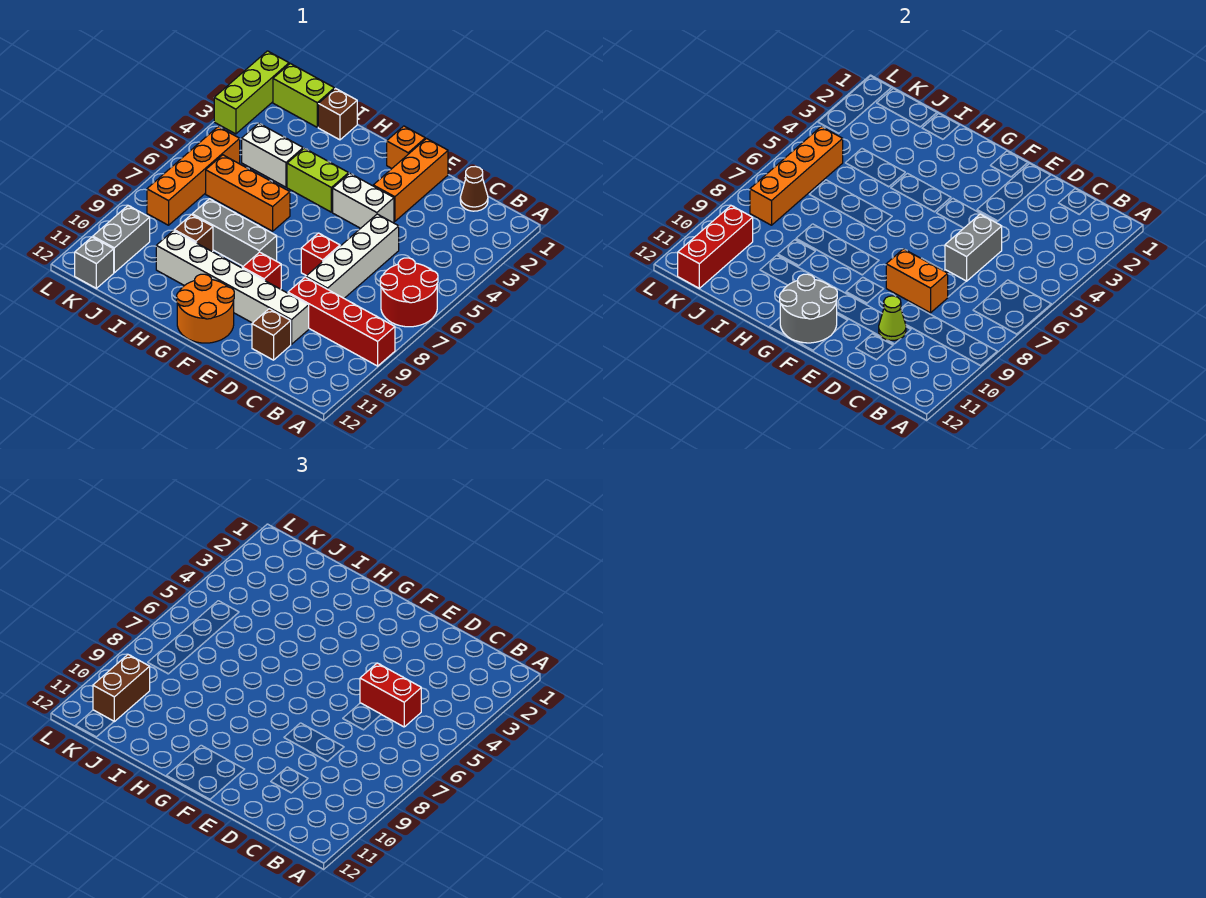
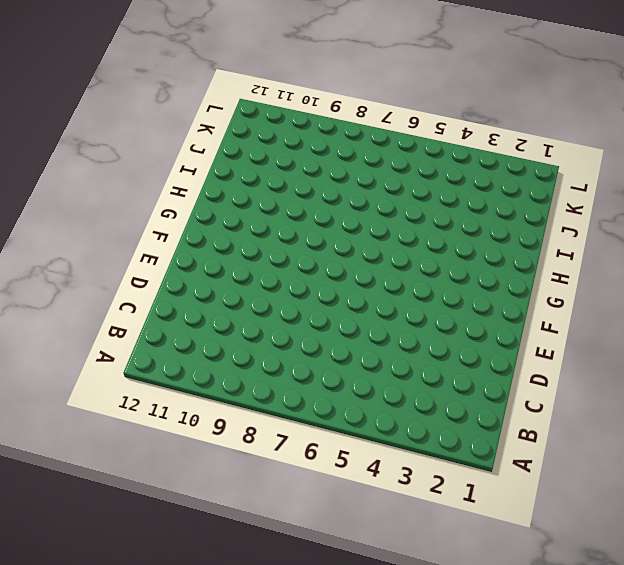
none -> red round brick A6:B7 level 1
none -> red brick A9:D9 level 1
none -> brown cone C1 level 1
none -> white brick D5:D8 level 1

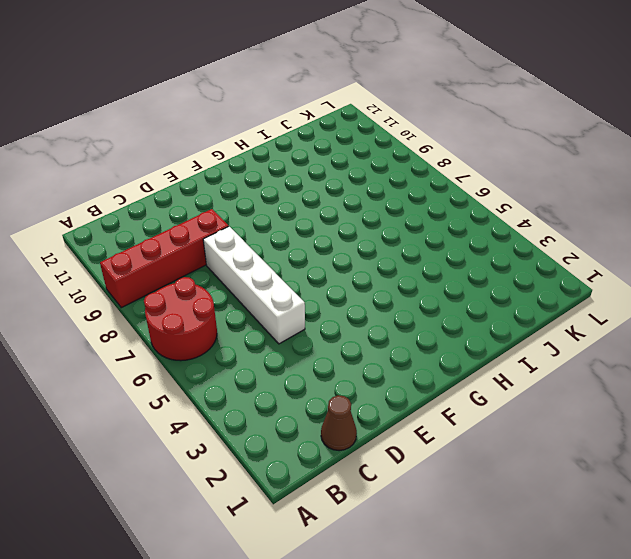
none -> white brick D10:I10 level 1
none -> brown brick D11 level 1
none -> orange brick E1:E3 level 1
none -> white brick E4:F4 level 1

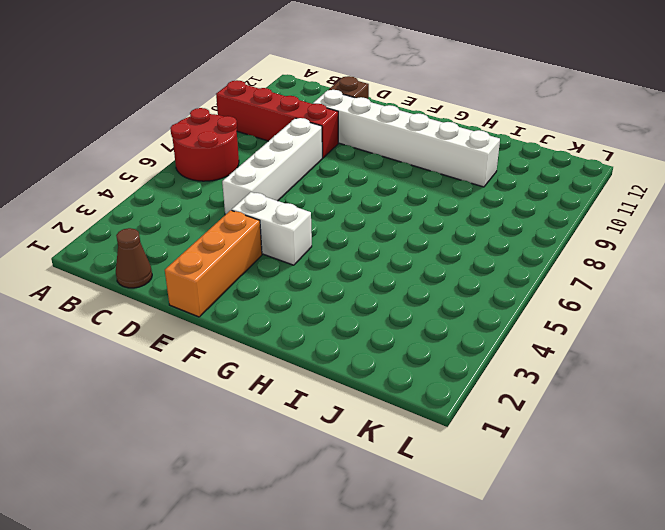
none -> red brick E7 level 1
none -> orange brick F1 level 1
none -> red brick F9 level 1
none -> orange round brick F11:G12 level 1

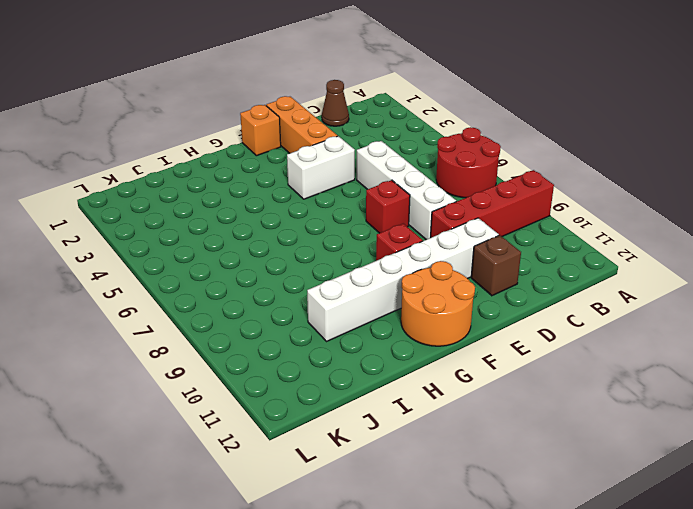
none -> lime brick G4:H4 level 1
none -> grey brick G8:I8 level 1
none -> orange brick H6:J6 level 1
none -> brown brick I1 level 1

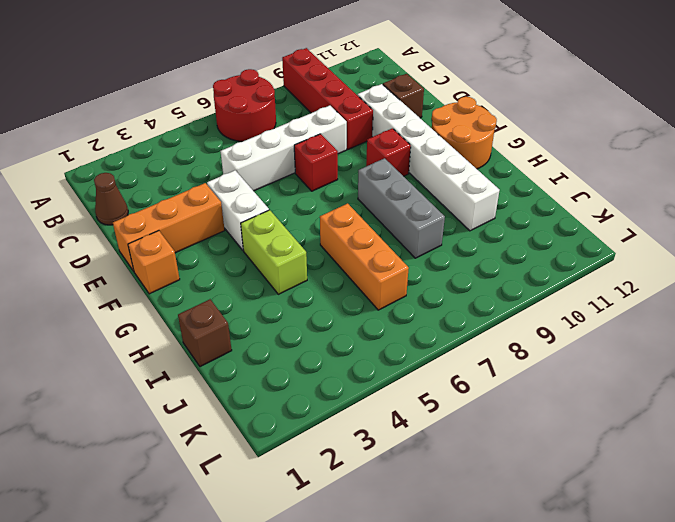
none -> white brick I4:J4 level 1
none -> brown brick I9 level 1
none -> lime brick J1:K1 level 1
none -> orange brick K5:K8 level 1

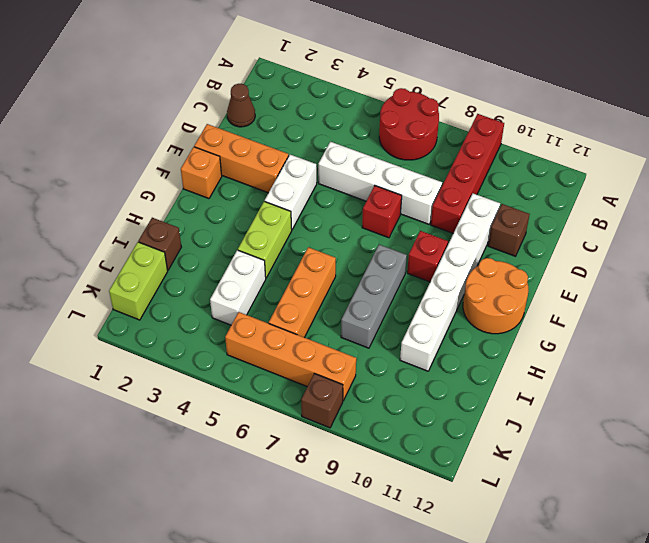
brown brick L8 level 1 -> brown brick I9 level 1
none -> grey brick K10:K11 level 1
none -> grey brick K12 level 1
none -> lime brick L1:L3 level 1
none -> grey brick D5:D6 level 2

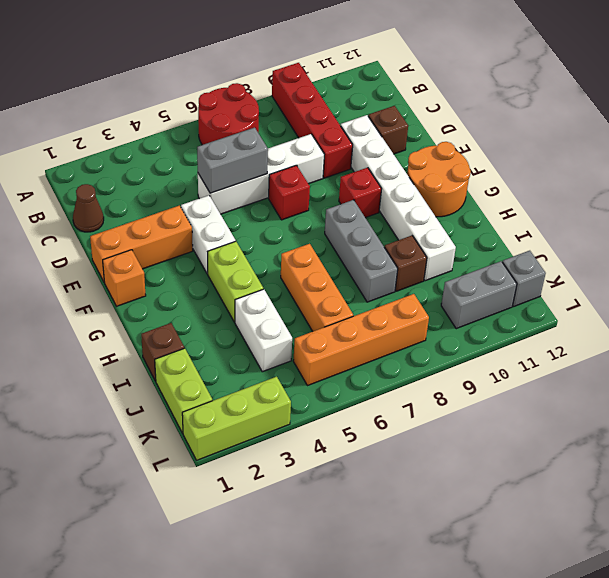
none -> orange brick D8:E8 level 2
none -> lime cone D10 level 2
none -> grey round brick F11:G12 level 2
none -> orange brick K5:K8 level 2

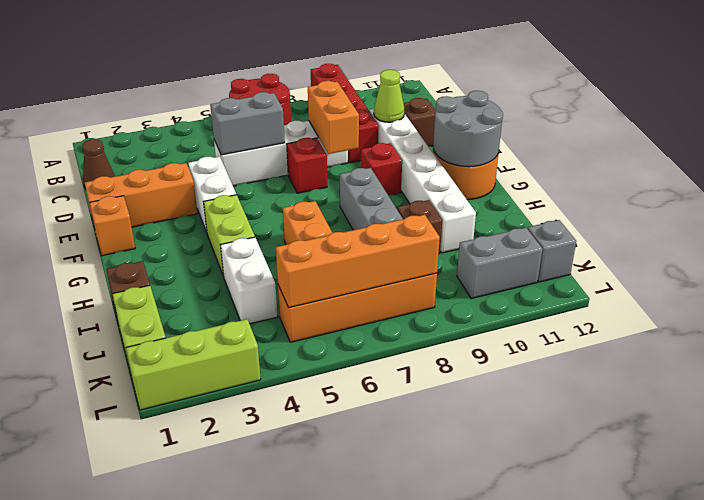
none -> red brick K10:K12 level 2
none -> red brick C5:D5 level 3
none -> brown brick K10:K11 level 3

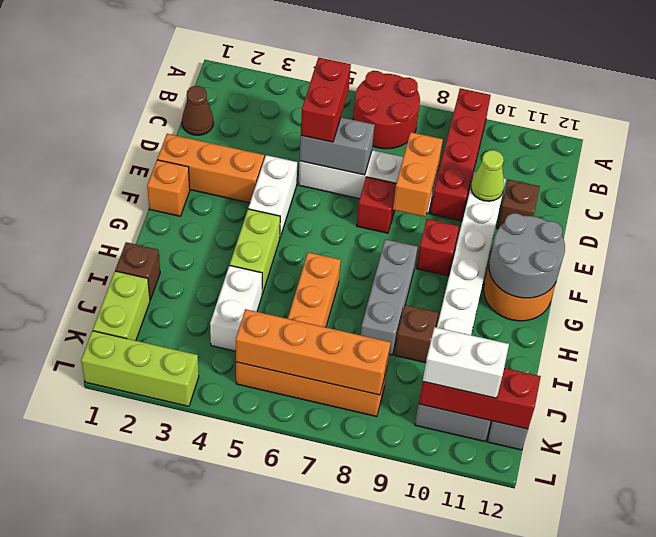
white brick K10:K11 level 3 -> brown brick K10:K11 level 3

